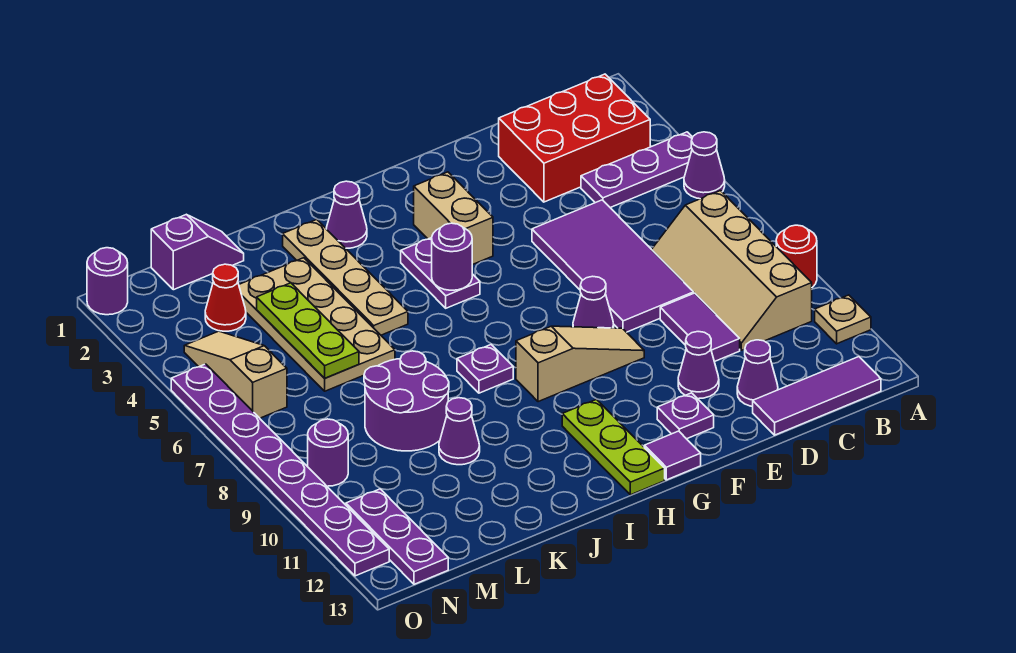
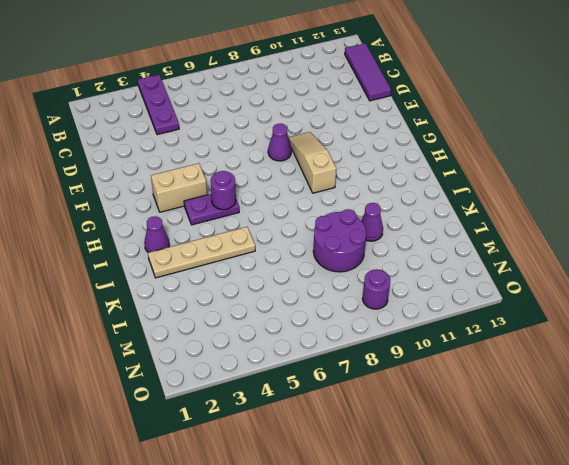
none -> purple cone A5 level 1
none -> red round brick A9 level 1
none -> tan plate A11 level 1
none -> red brick B2:D3 level 1

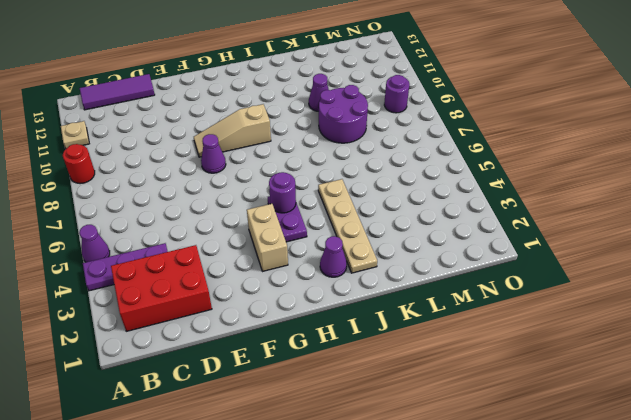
none -> tan slope B7:C10 level 1 top B
none -> purple tile D5:E8 level 1
none -> purple tile D9:D10 level 1
none -> purple cone D12 level 1

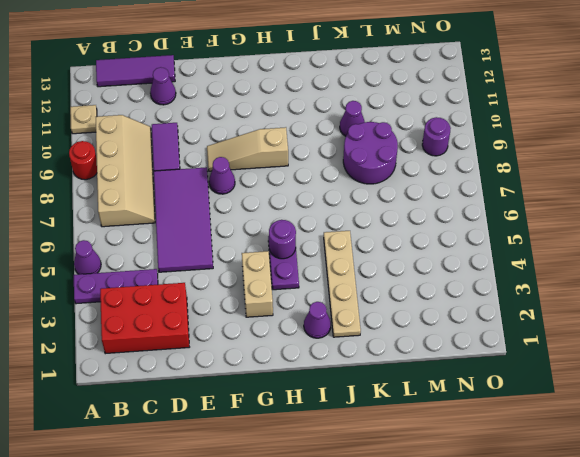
none -> purple cone E11 level 1
none -> purple plate F12 level 1
none -> purple tile G13 level 1
none -> lime plate H11:H13 level 1

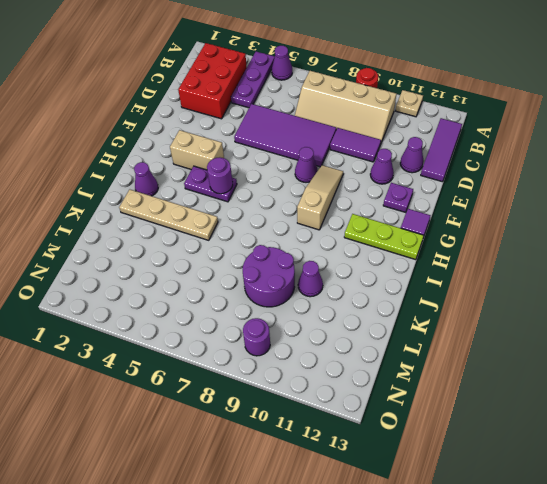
none -> purple plate I8 level 1
none -> tan plate K3:L6 level 1
none -> purple slope L1:M1 level 1 top M
none -> red cone M3 level 1

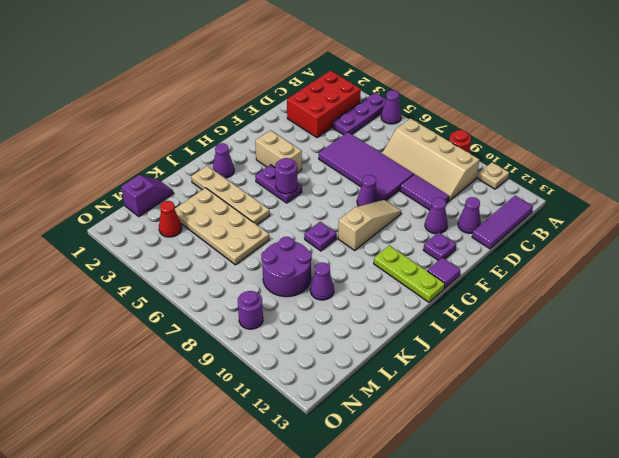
none -> tan slope N4:N6 level 1 top 6
none -> purple plate N11:N13 level 1
none -> purple round brick O1 level 1
none -> purple plate O5:O12 level 1

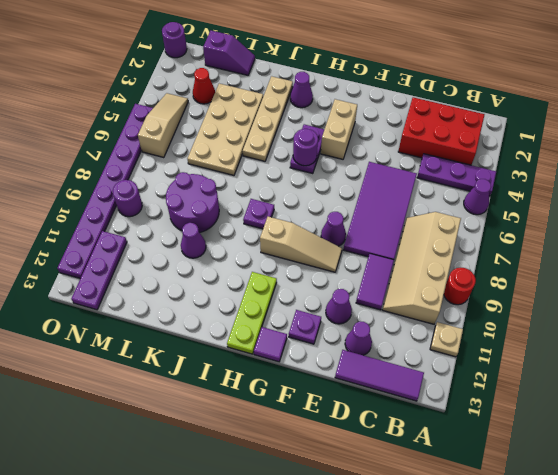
none -> lime plate L4:L6 level 2

